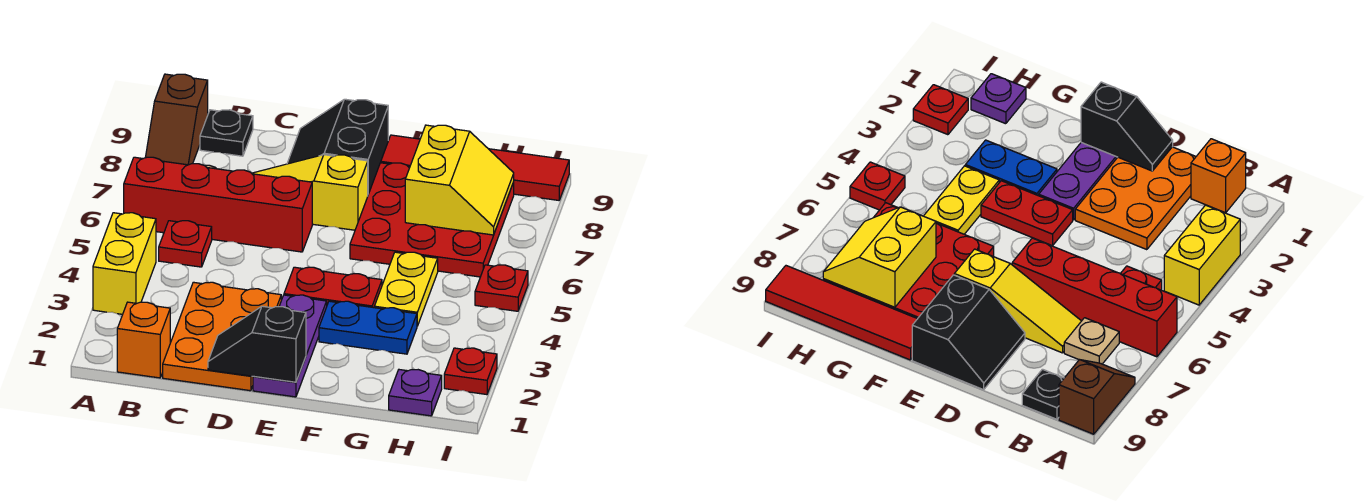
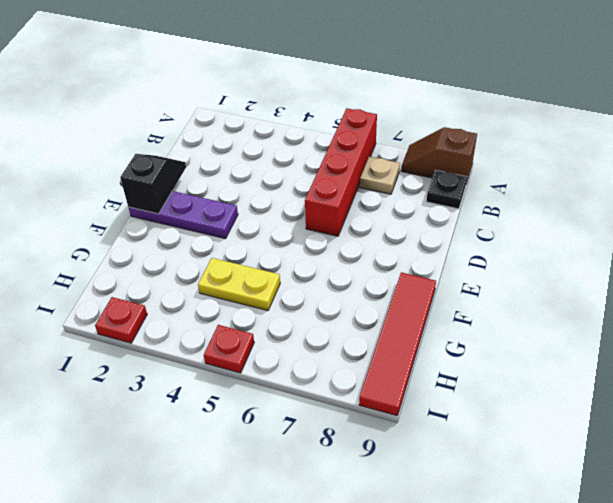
none -> yellow brick A3:A4 level 1
none -> orange brick B1 level 1
none -> red plate B5 level 1

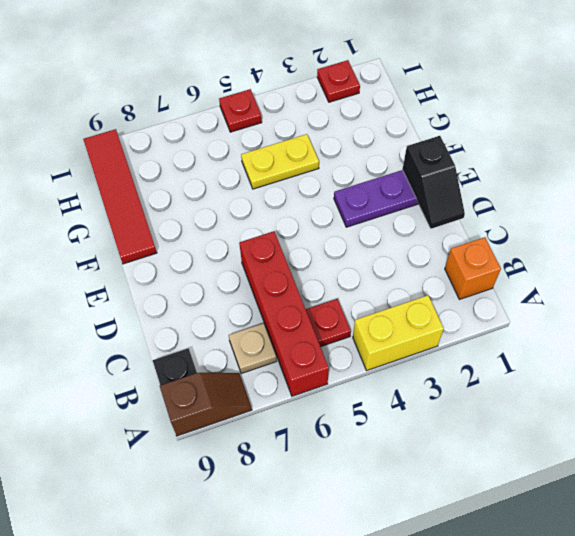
none -> orange plate C1:D3 level 1
none -> yellow slope C7:E7 level 1 top E
none -> black slope D8:E9 level 1 top E

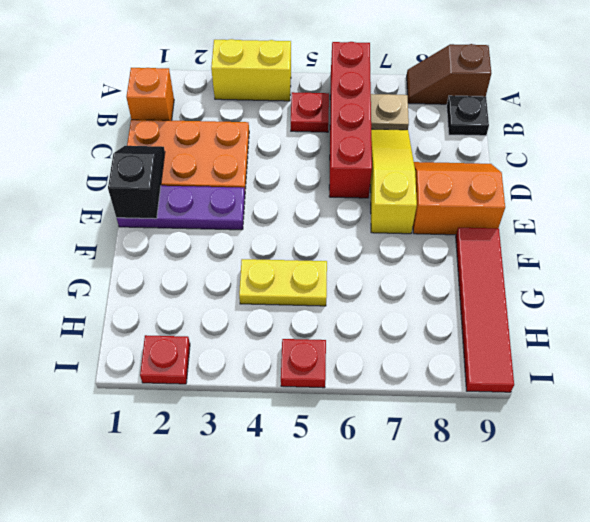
orange slope D8:E9 level 1 top E -> black slope D8:E9 level 1 top E
none -> red plate E4:F4 level 1
none -> blue plate F3:G3 level 1
none -> red plate F6:H8 level 1

